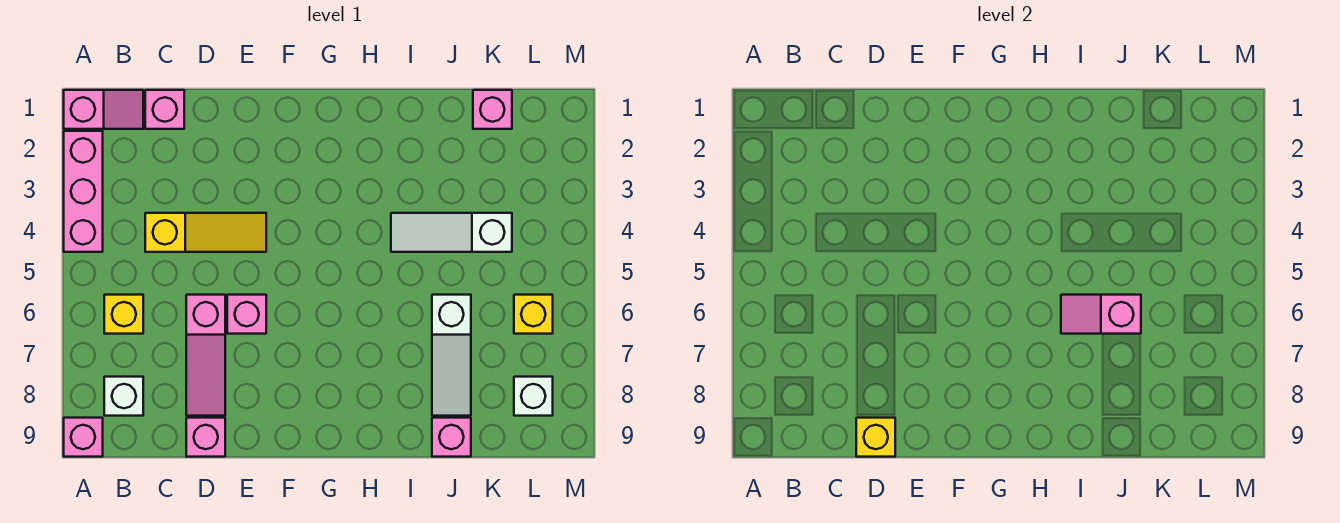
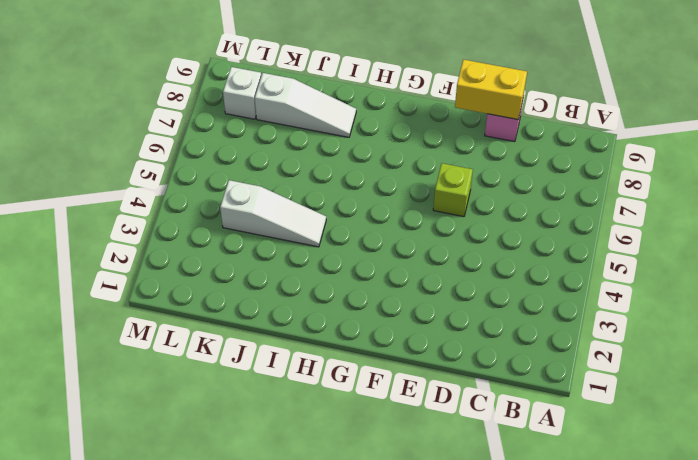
yellow brick D9:E9 level 2 -> yellow brick D9 level 2
lime brick E6 level 1 -> pink brick E6 level 1
white slope I8:K8 level 1 top K -> white slope J6:J8 level 1 top 6
none -> pink slope A1:B1 level 1 top A
none -> pink brick A2:A4 level 1
none -> pink brick A9 level 1

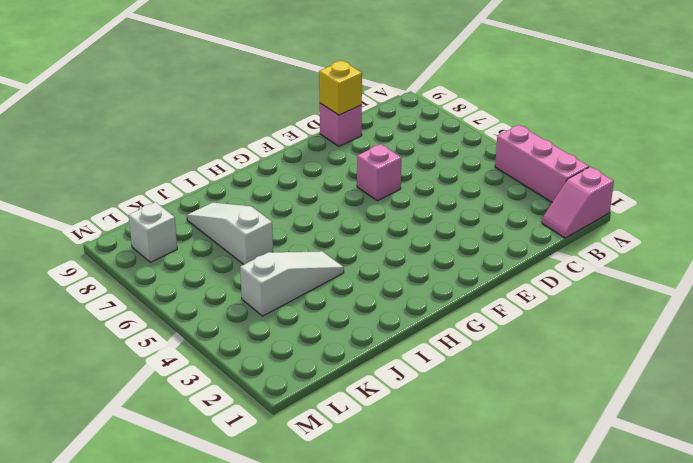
none -> pink brick A9 level 1
none -> yellow brick B6 level 1
none -> white brick B8 level 1

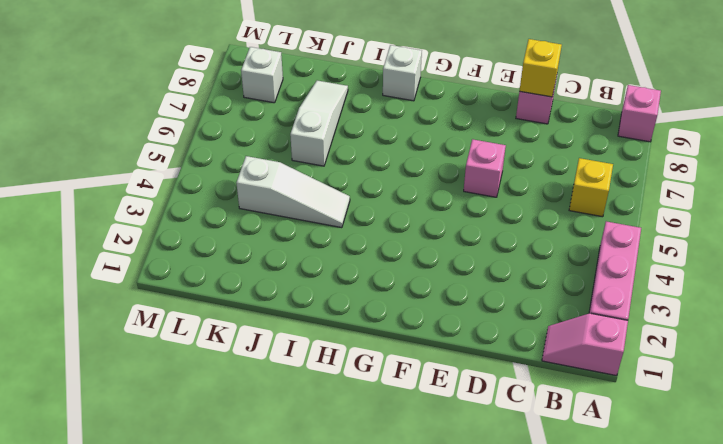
white brick H9 level 1 -> white brick B8 level 1
none -> pink brick C1 level 1
none -> yellow slope C4:E4 level 1 top C
none -> pink slope D6:D8 level 1 top 6

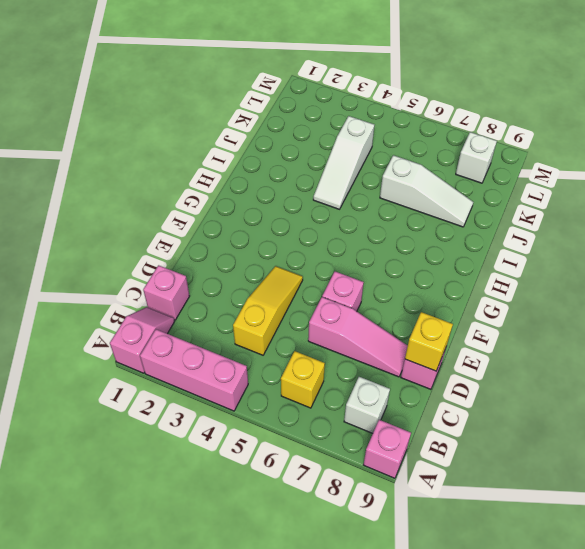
none -> pink brick J9 level 1
none -> pink brick K1 level 1
none -> yellow brick L6 level 1

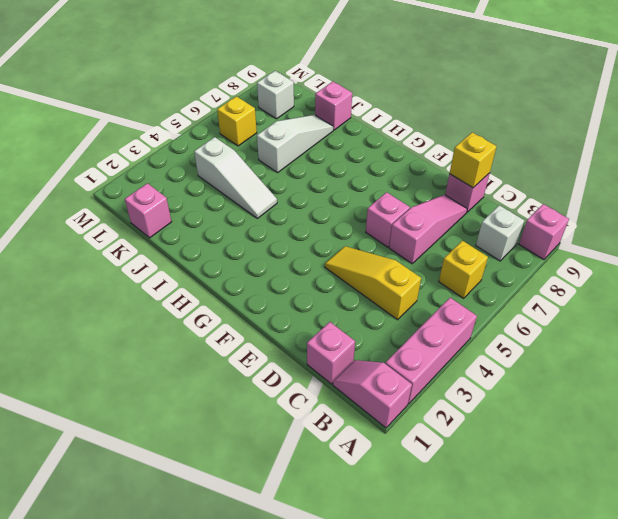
none -> pink slope I6:J6 level 2 top J

